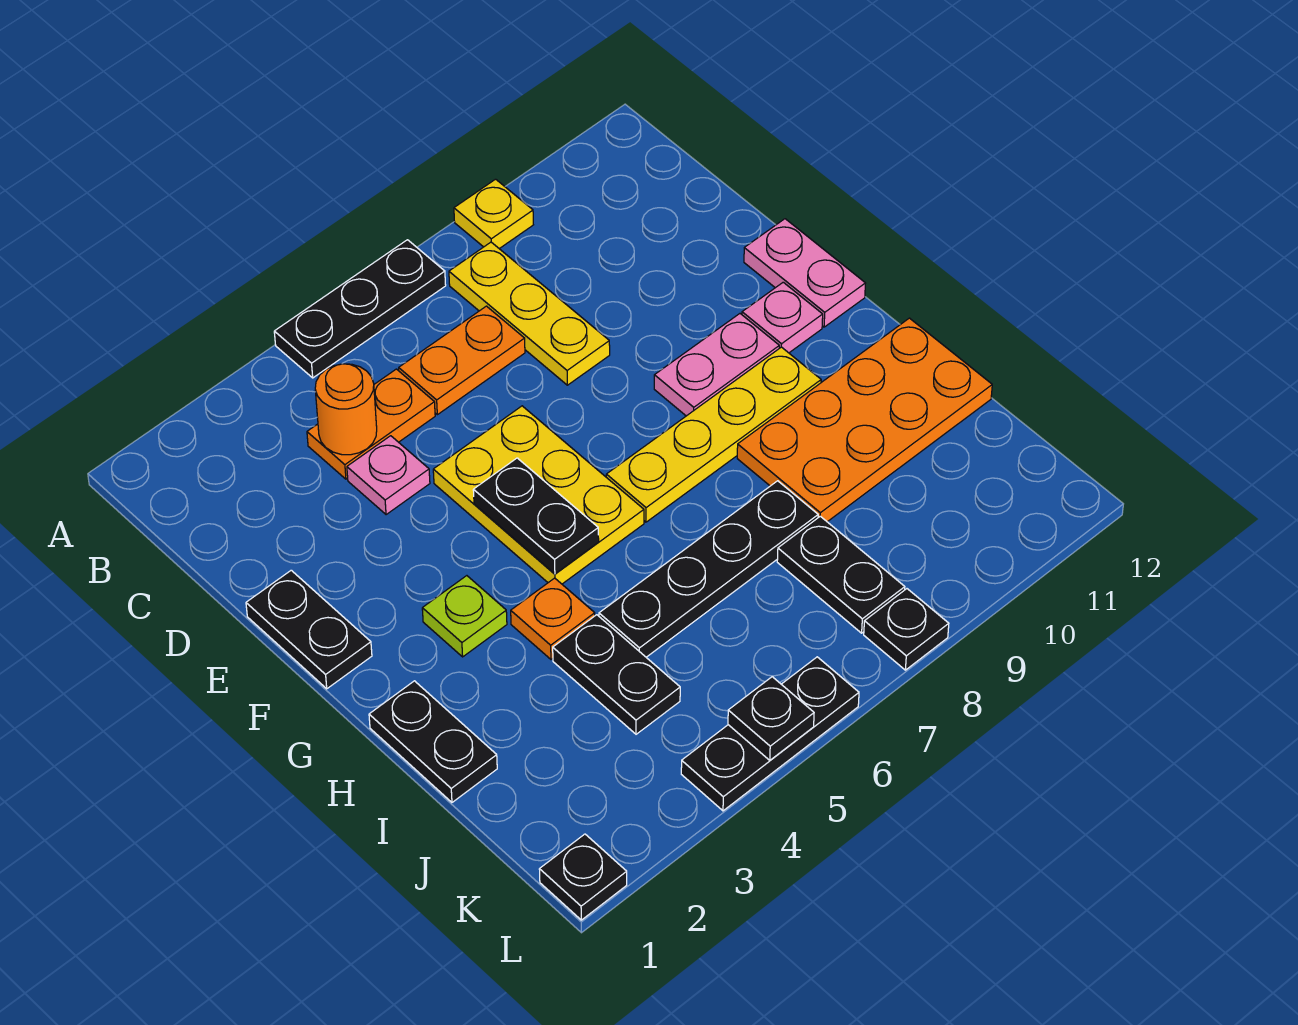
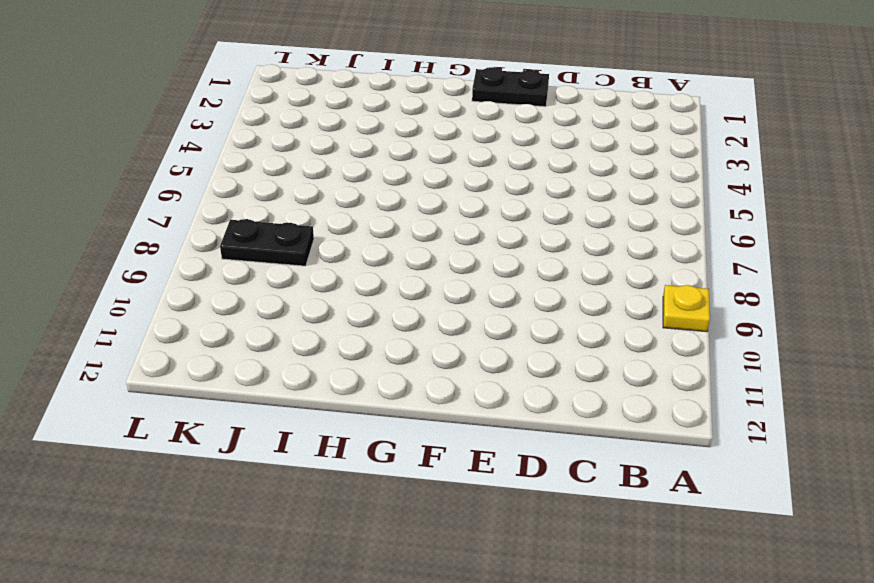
none -> black plate A5:A7 level 1
none -> yellow plate B8:D8 level 1
none -> orange plate C4:C5 level 1

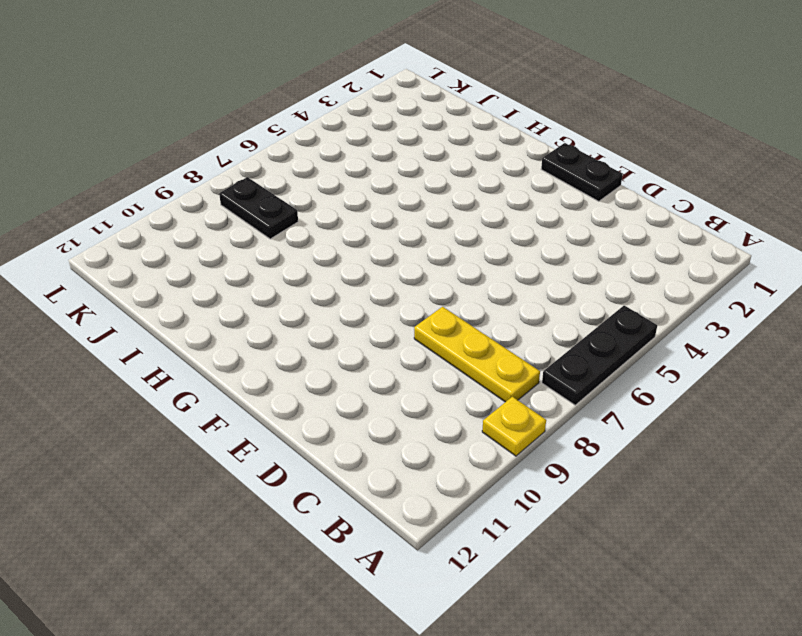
none -> orange plate C4:C5 level 1
none -> orange plate C6:C7 level 1
none -> pink plate D4 level 1

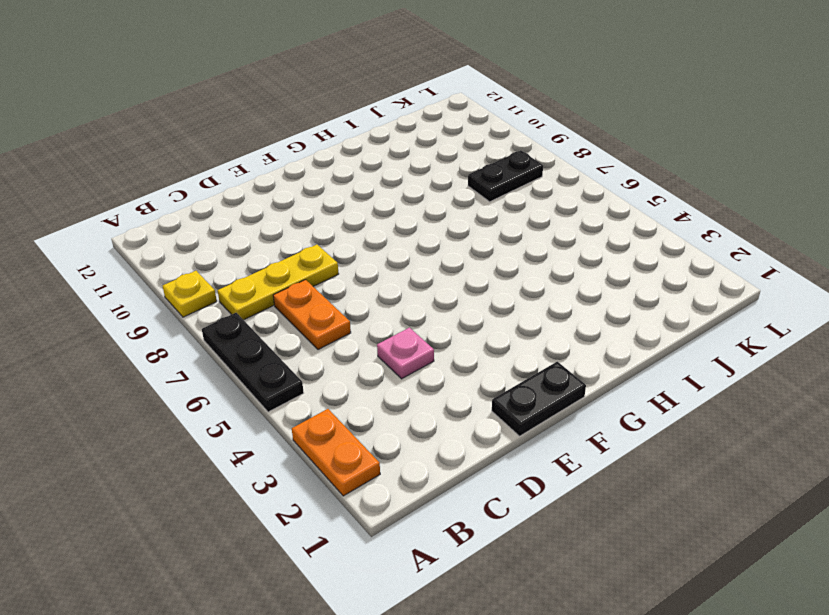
orange plate A2:A3 level 1 -> orange plate C4:C5 level 1
none -> yellow plate E5:G6 level 1
none -> pink plate E12:F12 level 1
none -> pink plate F9:F10 level 1

